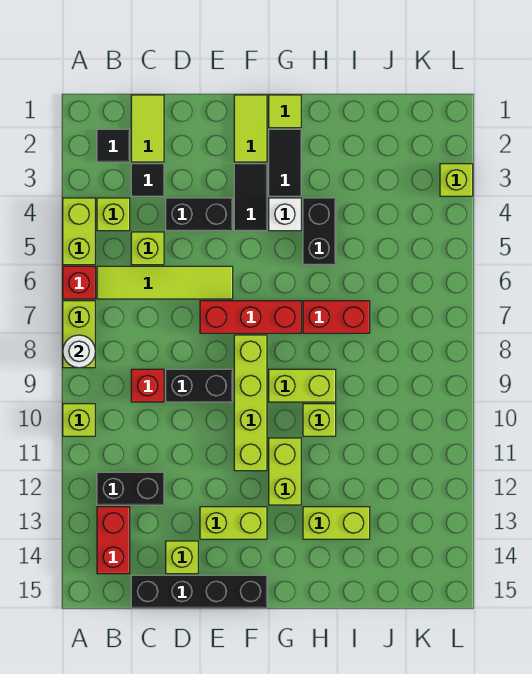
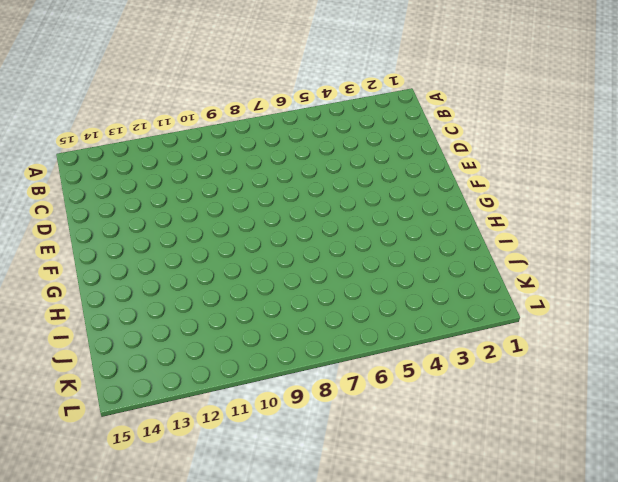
none -> lime brick A4:A5 level 1
none -> red brick A6 level 1
none -> lime brick A7:A8 level 1
none -> lime brick A10 level 1

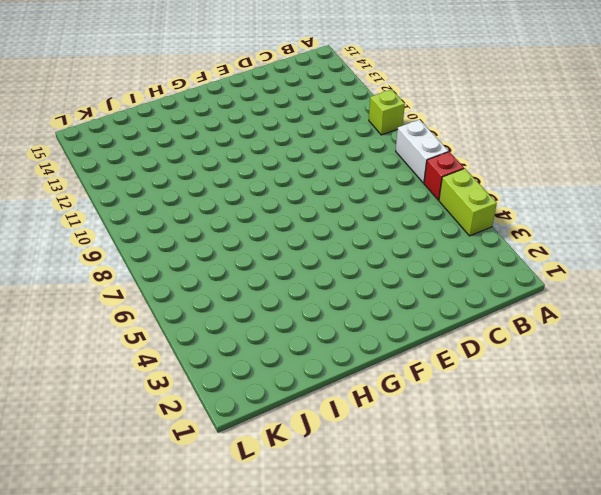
white brick A7:A8 level 1 -> lime brick A7:A8 level 1
none -> black tile B2 level 1
none -> lime brick B4 level 1
none -> lime tile B6:E6 level 1
none -> black brick B12:C12 level 1

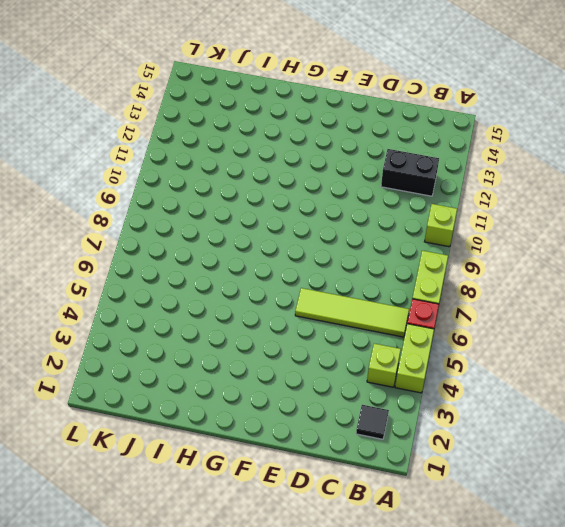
none -> red brick B13:B14 level 1
none -> lime tile C1:C2 level 1
none -> black tile C3 level 1
none -> lime brick C5 level 1

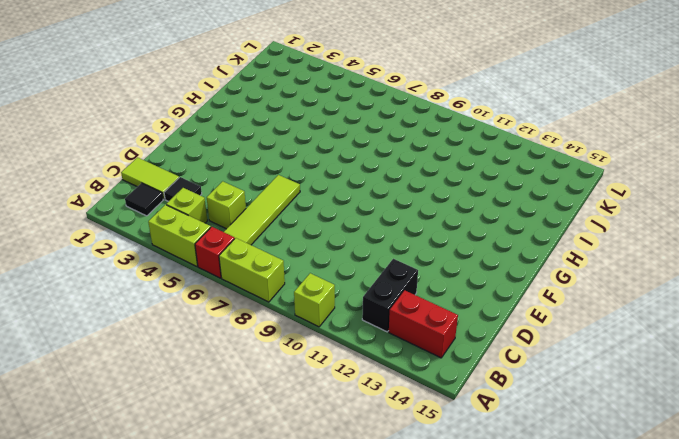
none -> red brick C9 level 1
none -> black brick C15:F15 level 1
none -> black brick D4:E4 level 1
none -> black brick D9:E9 level 1

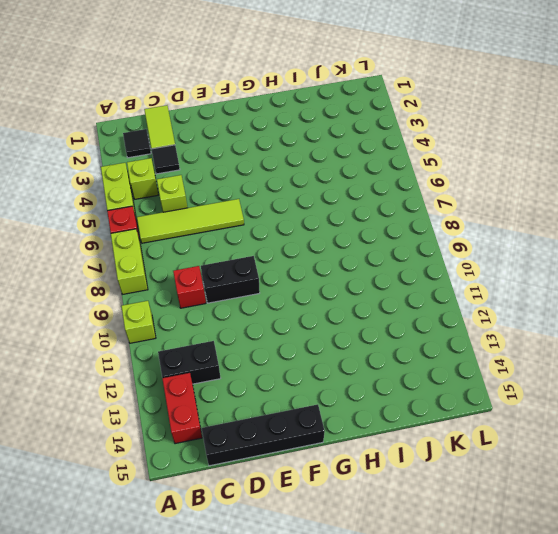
none -> black brick D4:E4 level 1
none -> lime brick D14 level 1
none -> red brick E7:G7 level 1
none -> lime brick E13:F13 level 1

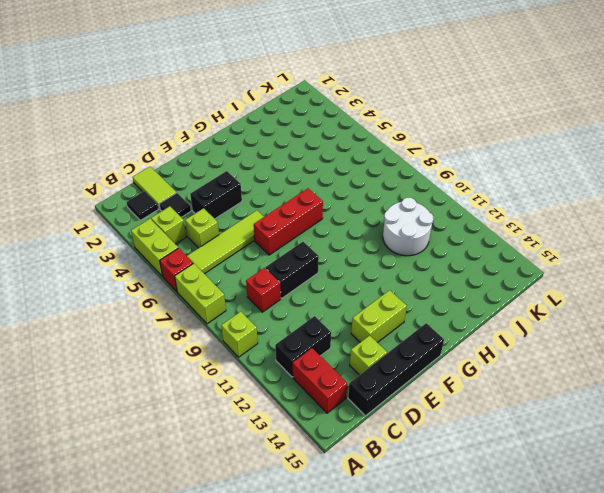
white round brick I10:J11 level 1 -> none
none -> lime tile F1:F2 level 1
none -> black tile F3:F4 level 1
none -> lime brick F8:F11 level 1
none -> lime tile G1 level 1

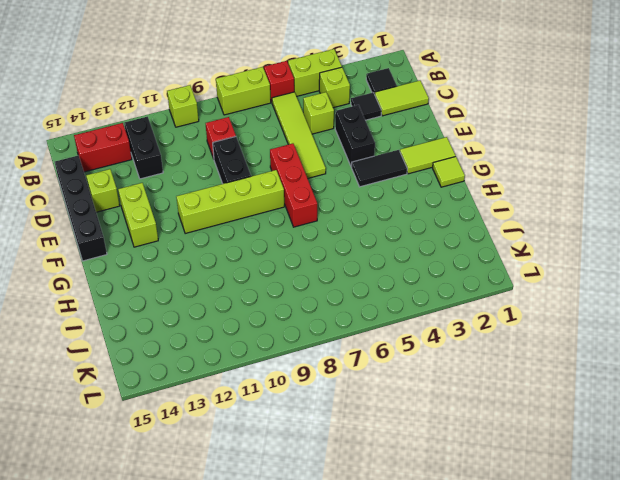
none -> black tile G2:G3 level 1
none -> white brick G4 level 1
none -> lime brick G9:H9 level 1
none -> lime brick G11:G12 level 1

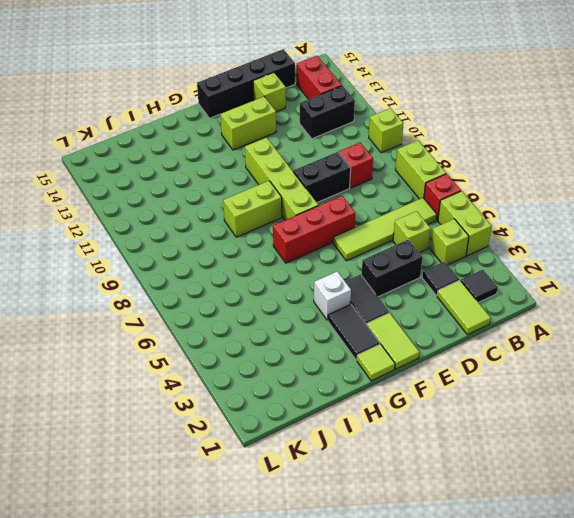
none -> lime brick G11:G12 level 1
none -> black brick H4:H5 level 1
none -> red brick H7:I7 level 1
none -> lime brick H10 level 1

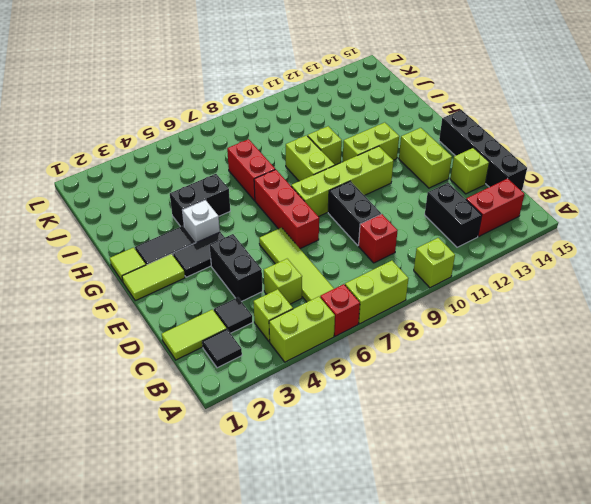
none -> lime brick H13:I13 level 1
none -> lime brick L3 level 1
none -> white round brick A8 level 2

